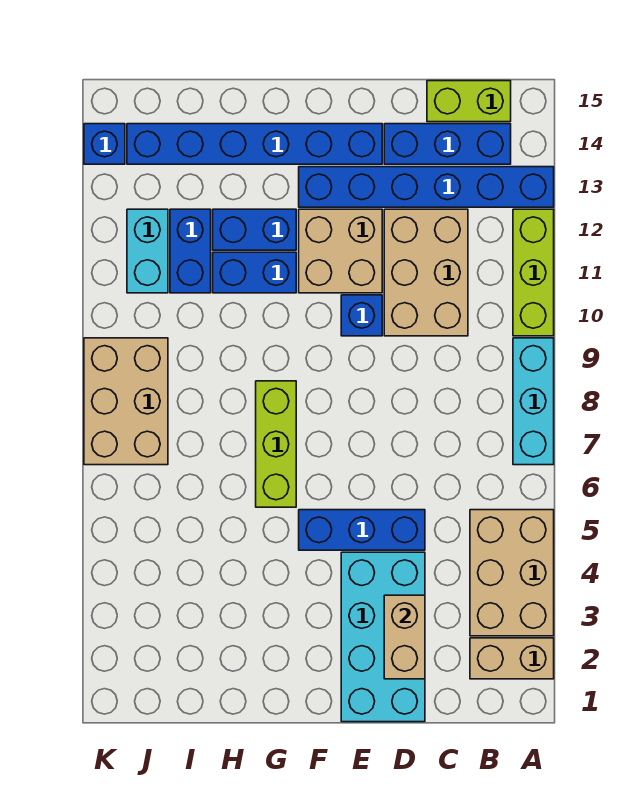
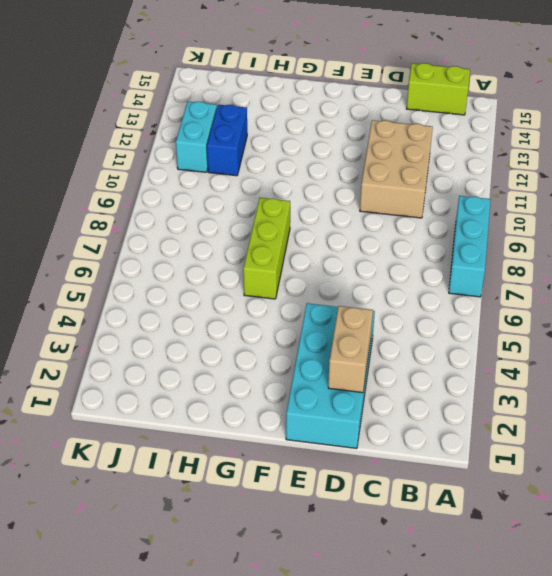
none -> tan brick A2:B2 level 1
none -> tan brick A3:B5 level 1
none -> lime brick A10:A12 level 1

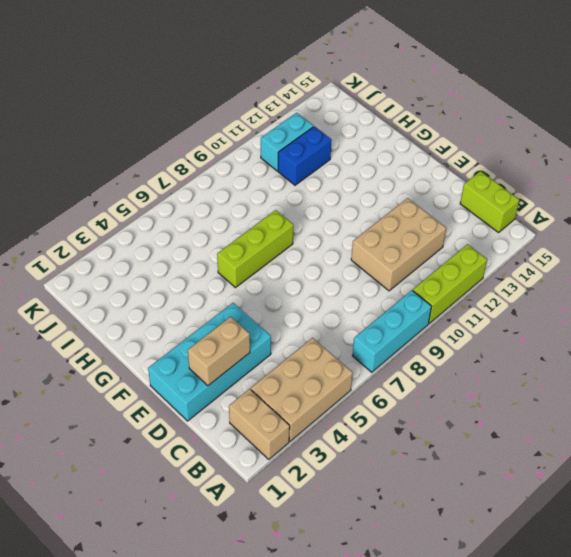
none -> blue brick A13:F13 level 1
none -> blue brick B14:D14 level 1
none -> blue brick D5:F5 level 1

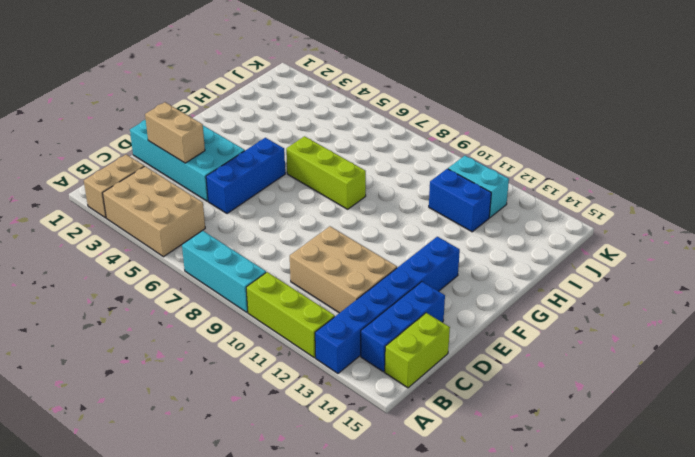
none -> blue brick E10 level 1
none -> tan brick E11:F12 level 1
none -> blue brick E14:J14 level 1

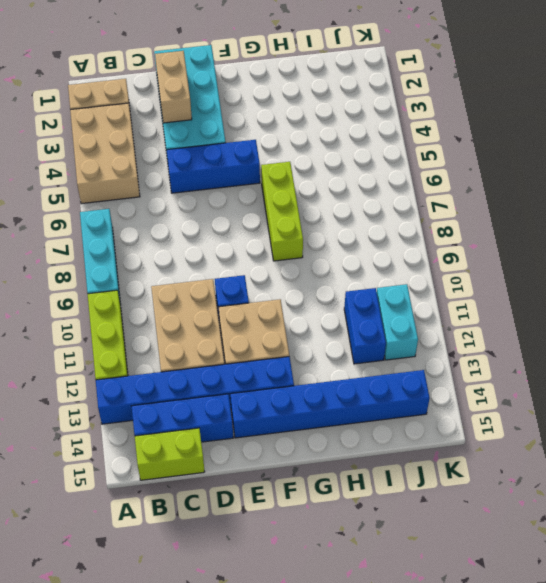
none -> blue brick G11:H11 level 1
none -> blue brick G12:H12 level 1
none -> tan brick J7:K9 level 1

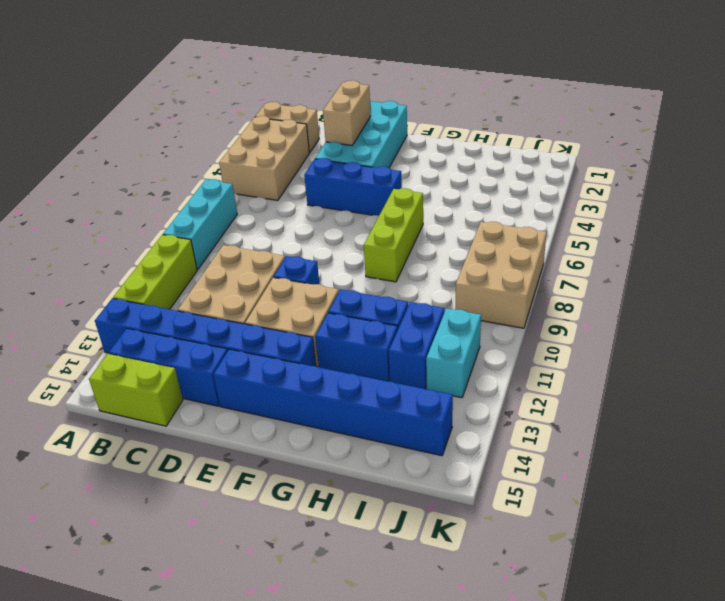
none -> blue brick K14 level 1

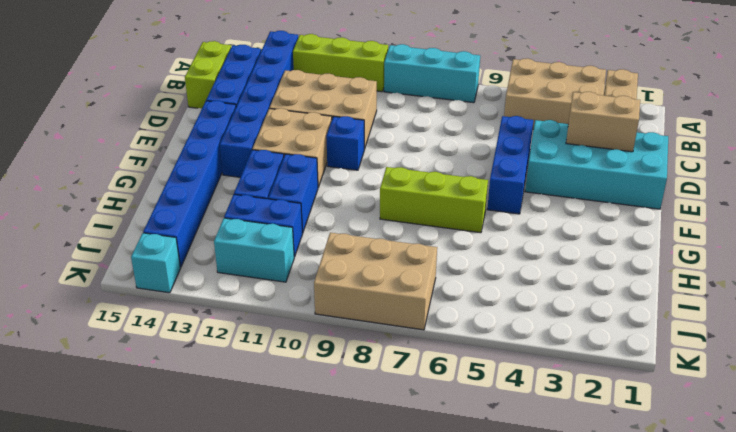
cyan brick K14 level 1 -> blue brick K14 level 1

